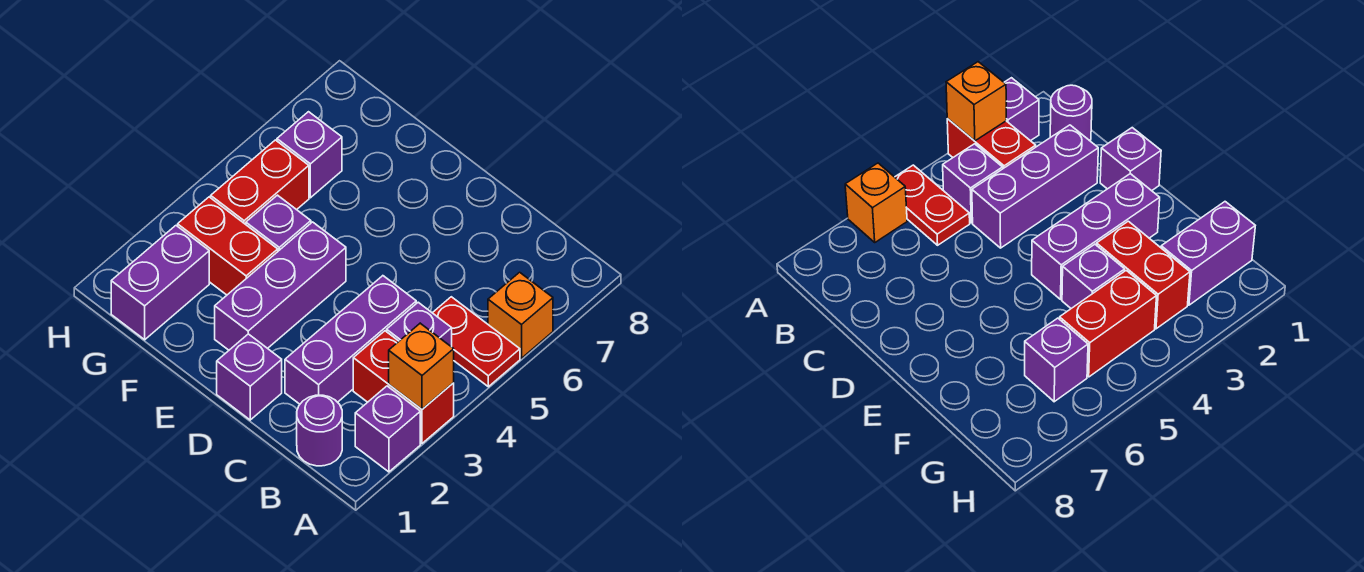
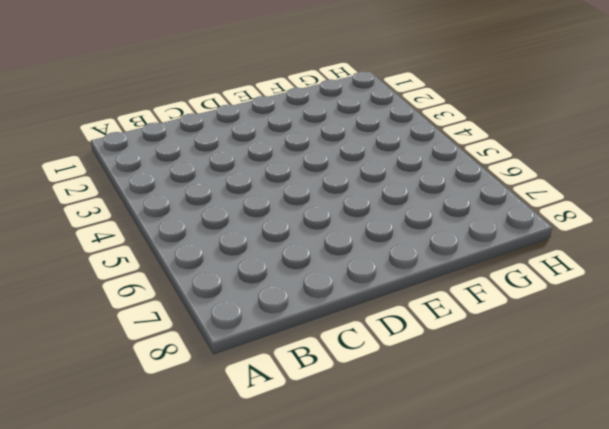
none -> purple brick A2 level 1
none -> red brick A3:B3 level 1
none -> red plate A5:B5 level 1

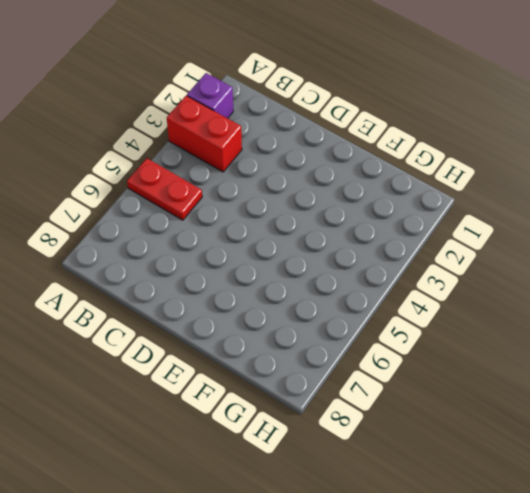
none -> orange brick A6 level 1
none -> purple round brick B1 level 1
none -> purple brick B4 level 1

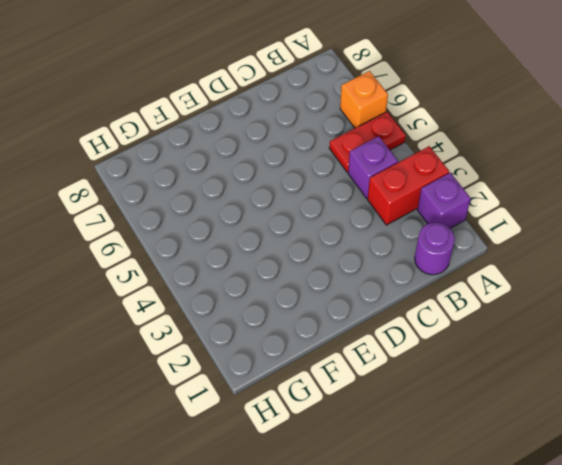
none -> purple brick C2:C4 level 1
none -> purple brick D1 level 1
none -> purple brick E2:E4 level 1

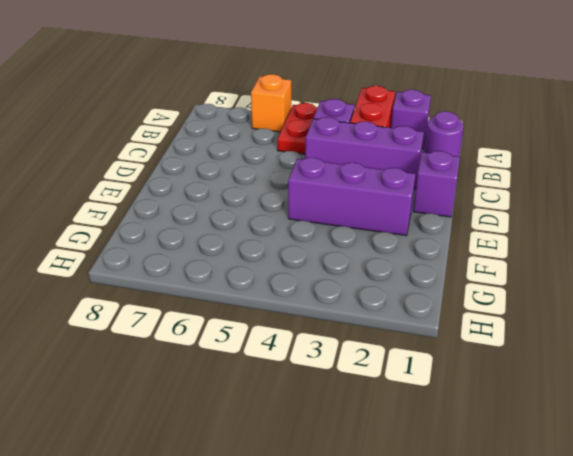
none -> red brick F3:G3 level 1
none -> purple brick F4 level 1
none -> purple brick G1:G2 level 1

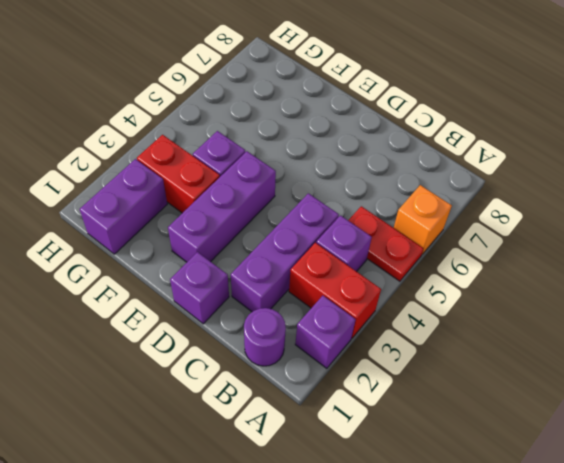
none -> red brick G4:G5 level 1
none -> purple brick G6 level 1
none -> orange brick A3 level 2

